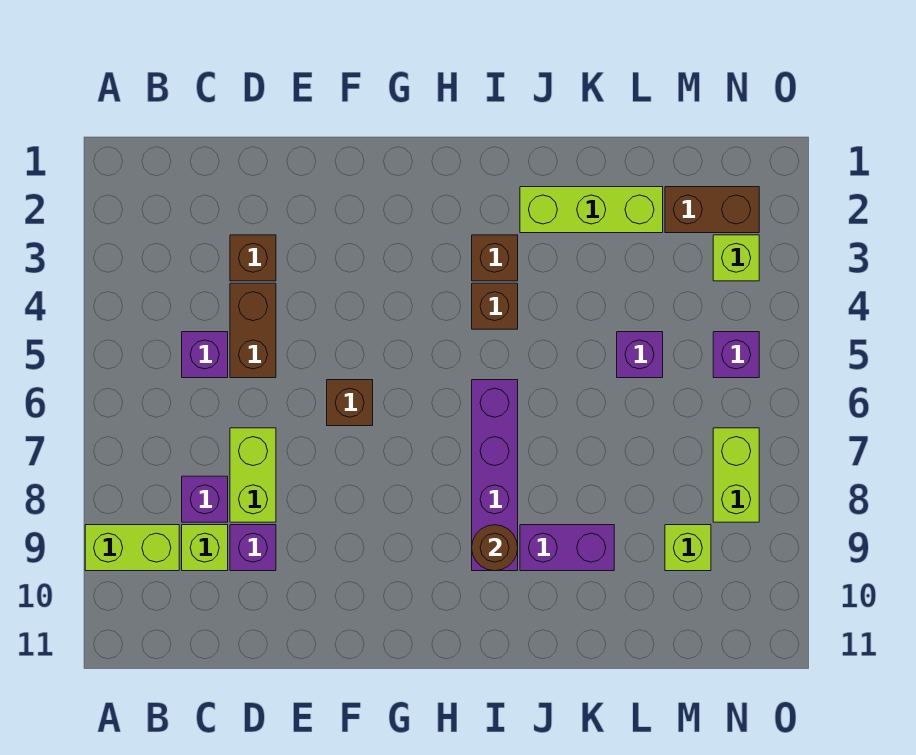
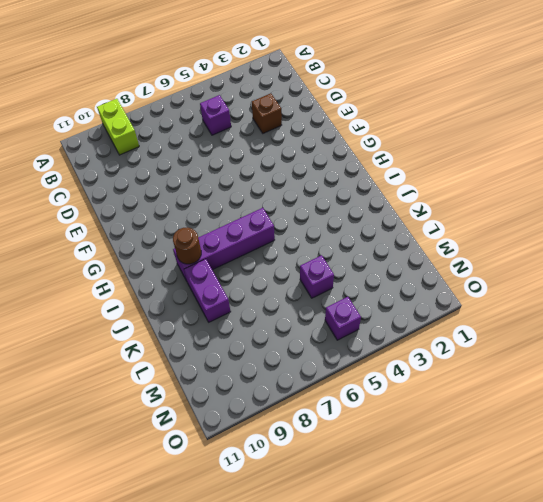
none -> purple brick C8 level 1
none -> lime brick C9 level 1
none -> brown brick D4:D5 level 1

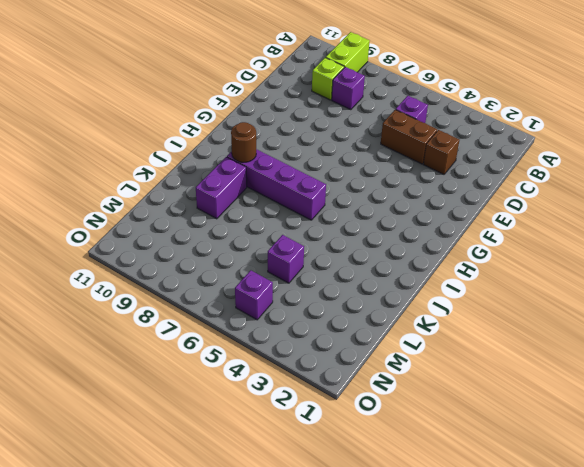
none -> lime brick D7:D8 level 1
none -> purple brick D9 level 1
none -> brown brick F6 level 1

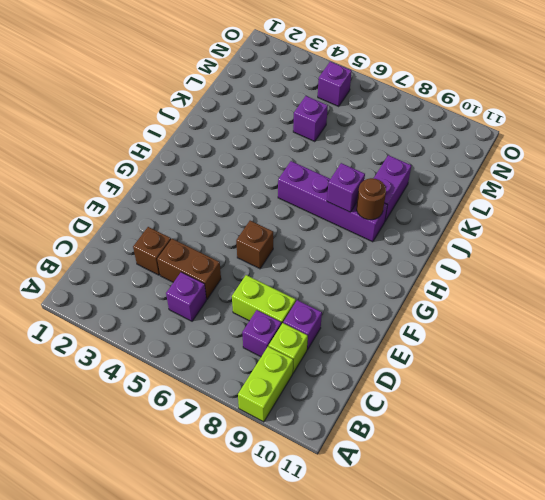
purple brick I8 level 2 -> none
none -> brown brick I3 level 1
none -> brown brick I4 level 1
none -> lime brick J2:L2 level 1

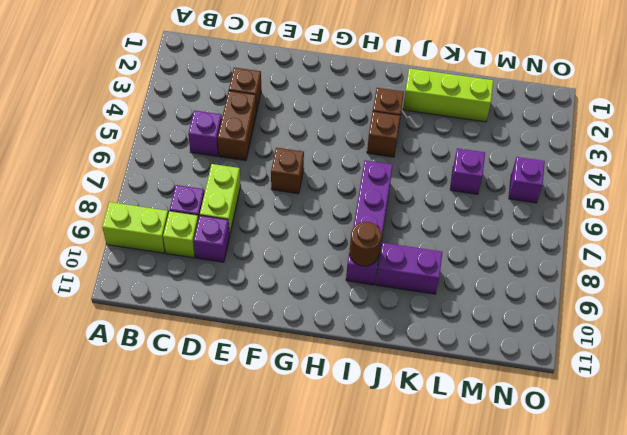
none -> brown brick M2:N2 level 1
none -> lime brick M9 level 1
none -> lime brick N3 level 1

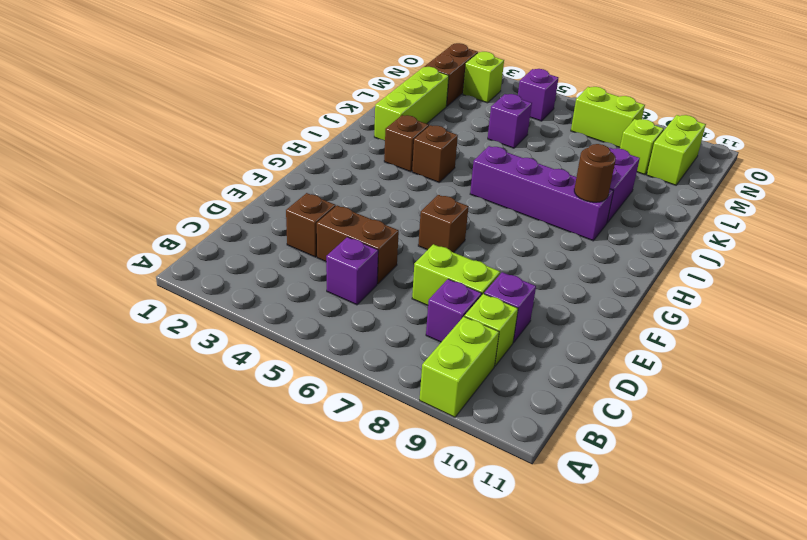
lime brick M10:N10 level 1 -> none

